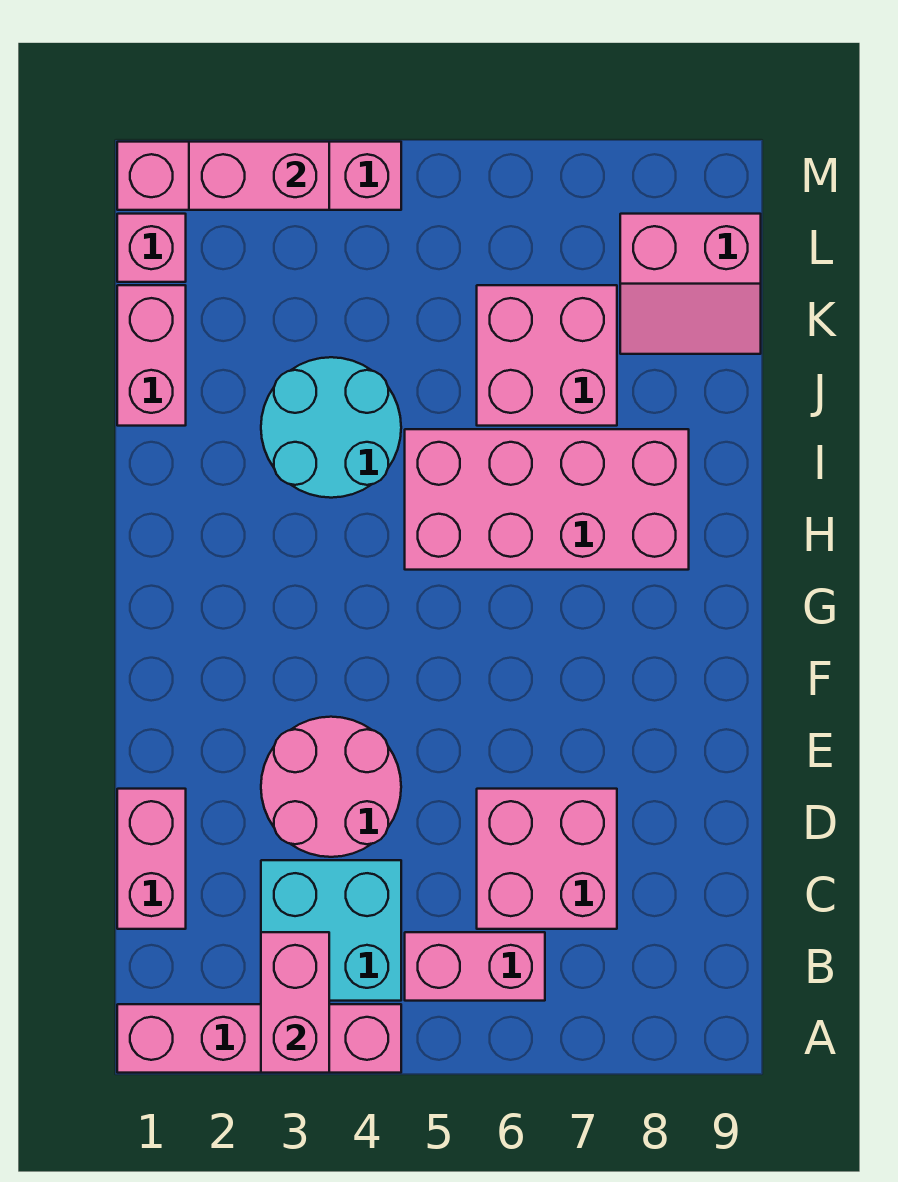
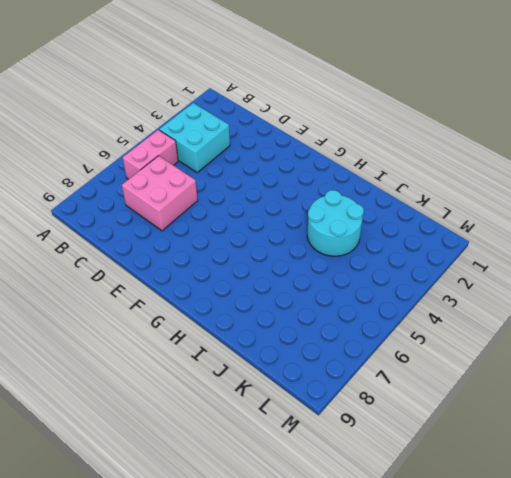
none -> pink brick A1:A4 level 1
none -> pink brick C1:D1 level 1
none -> pink round brick D3:E4 level 1

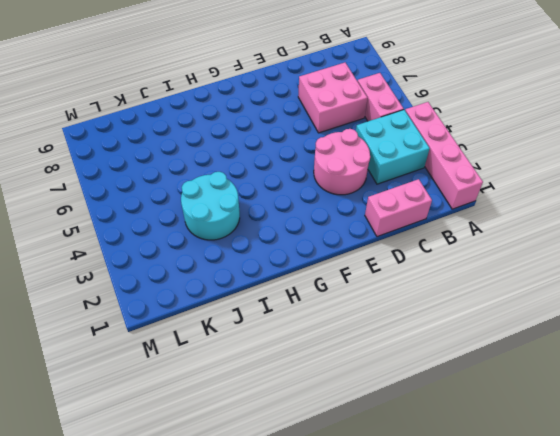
none -> pink brick H5:I8 level 1
none -> pink brick J1:K1 level 1
none -> pink brick J6:K7 level 1

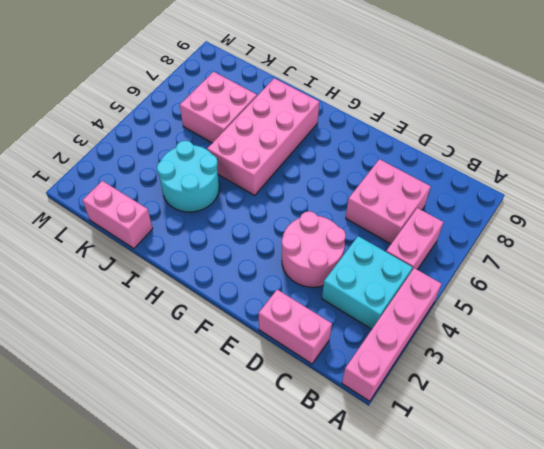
none -> pink slope K8:L9 level 1 top L
none -> pink brick L1 level 1
none -> pink brick M1:M4 level 1

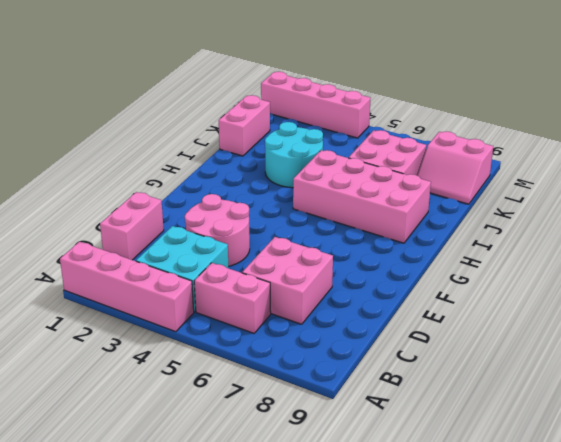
none -> pink brick L1 level 1
none -> pink brick A3:B3 level 2
none -> pink brick M2:M3 level 2

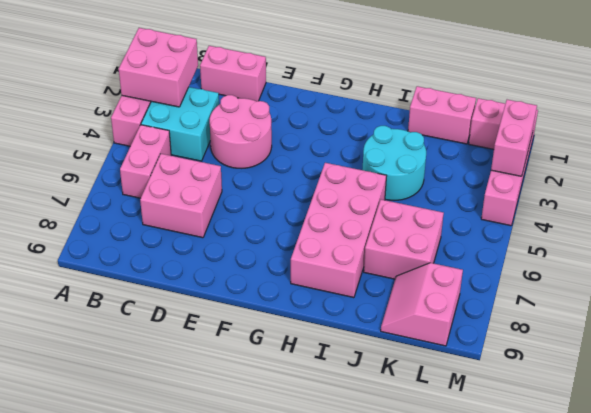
pink brick A2:B3 level 2 -> pink brick A3:B3 level 2

